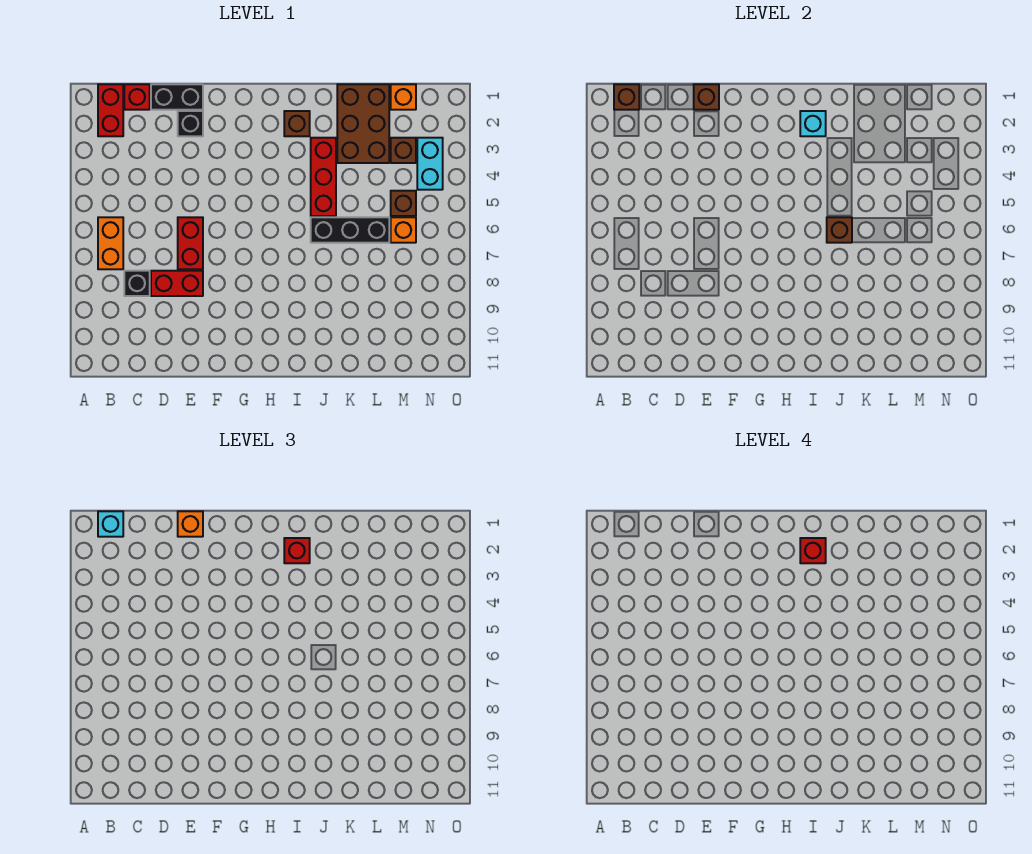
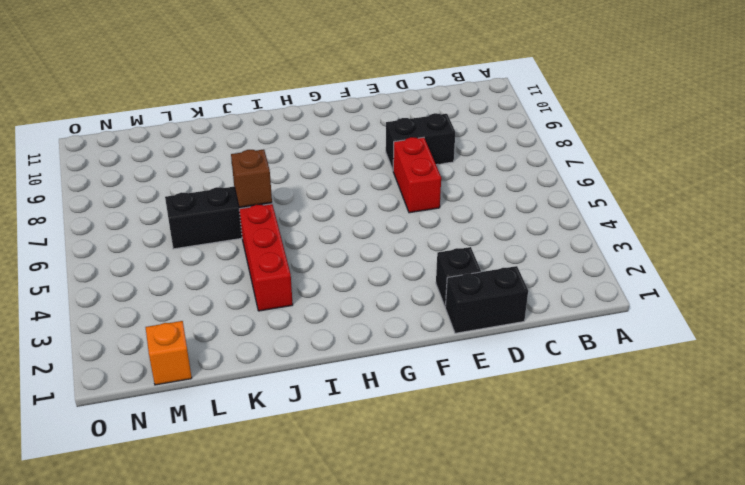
black brick D8:E8 level 1 -> red brick D8:E8 level 1
none -> red brick B1:B2 level 1
none -> orange brick B6:B7 level 1
none -> red brick C1 level 1

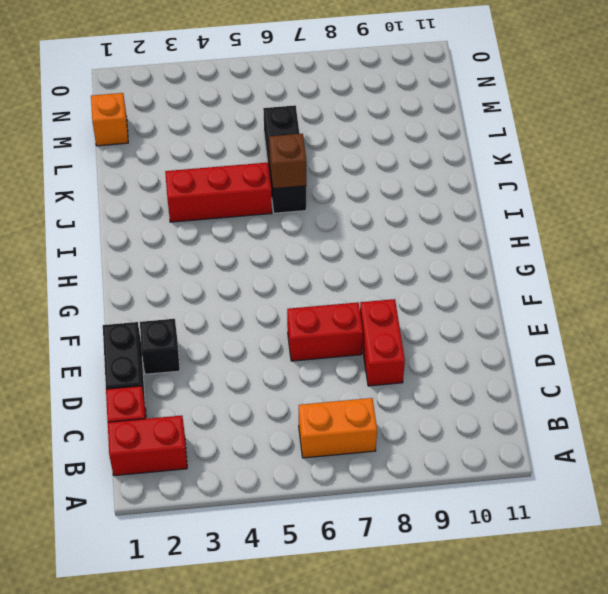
none -> black brick C8 level 1
none -> brown brick I2 level 1
none -> brown brick K1:L3 level 1

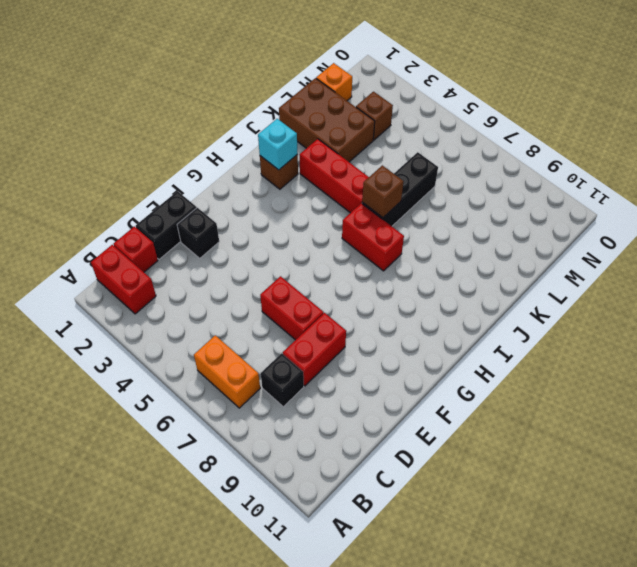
red brick I6:I7 level 1 -> none
none -> brown brick M5 level 1
none -> orange brick M6 level 1
none -> cyan brick N3:N4 level 1

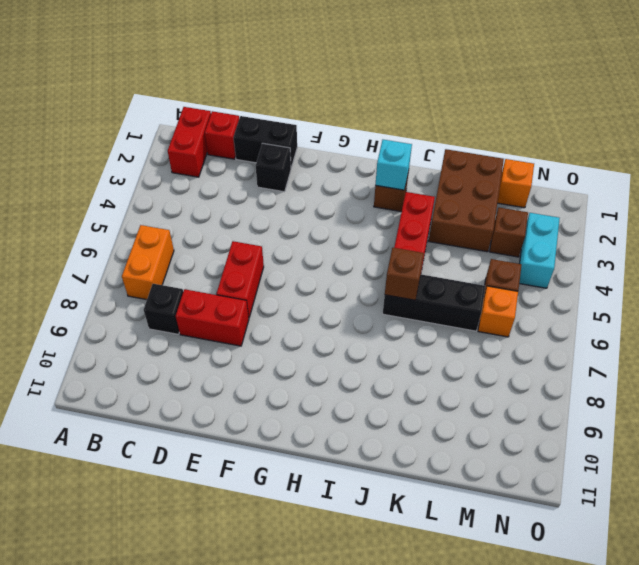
none -> brown brick B1 level 2
none -> brown brick E1 level 2
none -> cyan brick B1 level 3

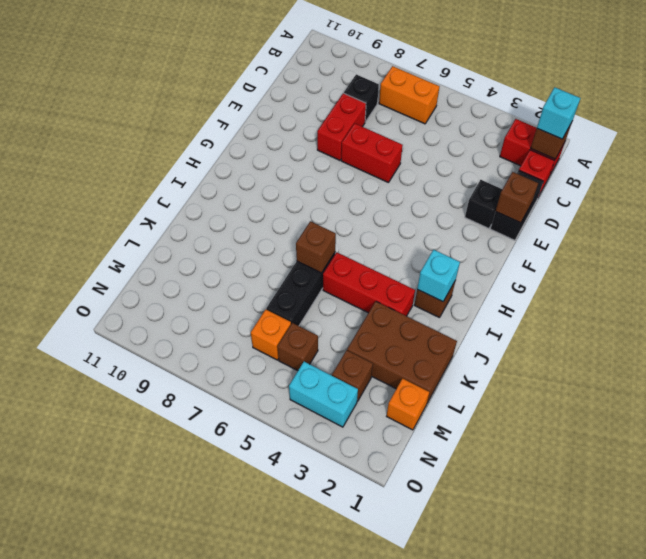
none -> orange brick E1 level 3
none -> red brick I2 level 3
none -> red brick I2 level 4

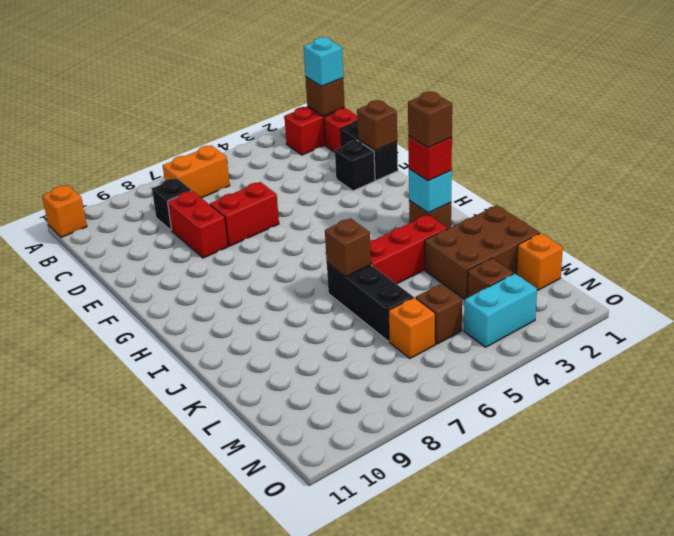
orange brick A11 level 1 -> orange brick E1 level 3
brown brick I2 level 4 -> red brick I2 level 4

